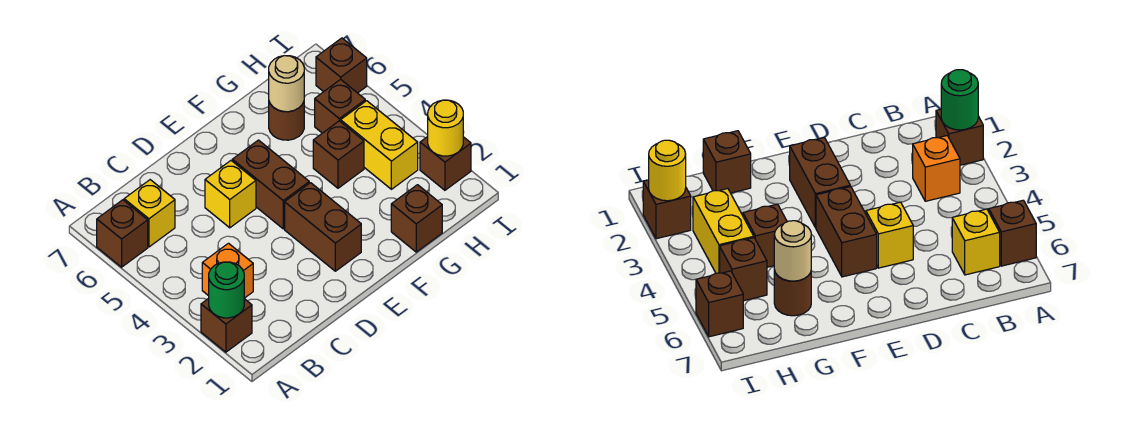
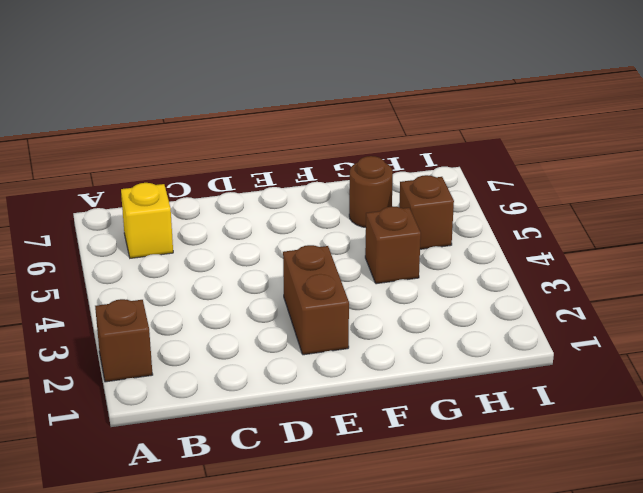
none -> brown brick A6 level 1
none -> orange brick B3 level 1
none -> yellow brick D5 level 1

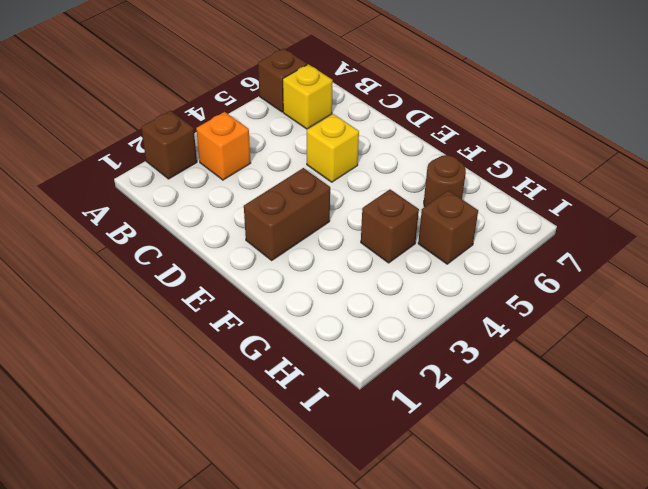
none -> brown brick E4:E5 level 1
none -> brown brick G1 level 1
none -> yellow brick H3:H4 level 1

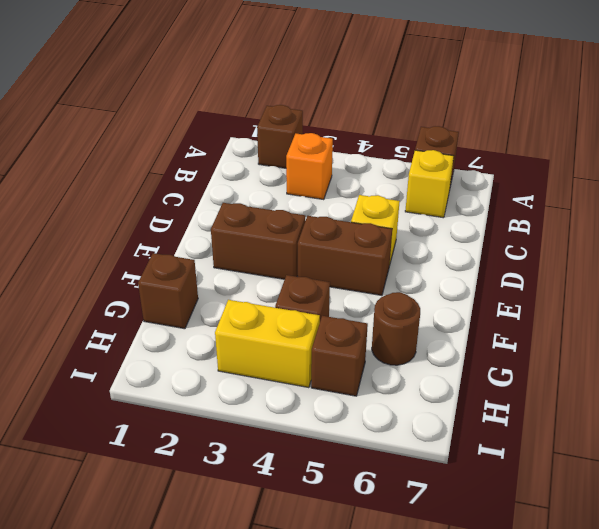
none -> brown brick I2 level 1
none -> brown brick I6 level 1
none -> green round brick A2 level 2

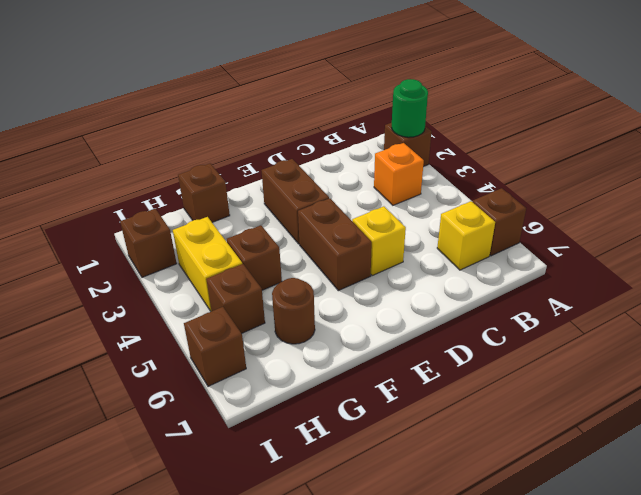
none -> tan round brick G6 level 2
none -> yellow round brick I2 level 2

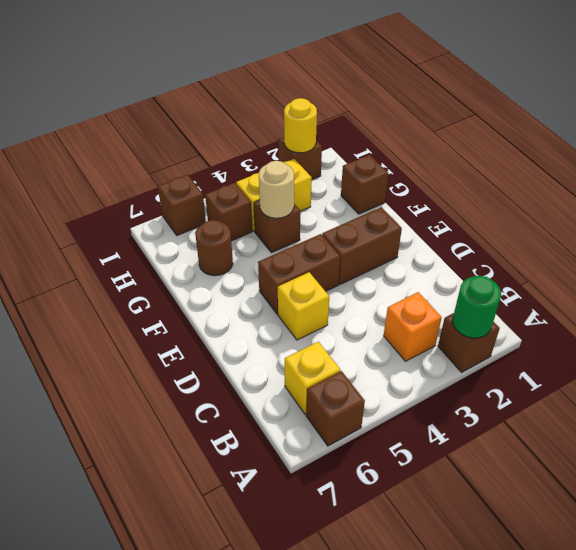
tan round brick G4 level 2 -> tan round brick G6 level 2

